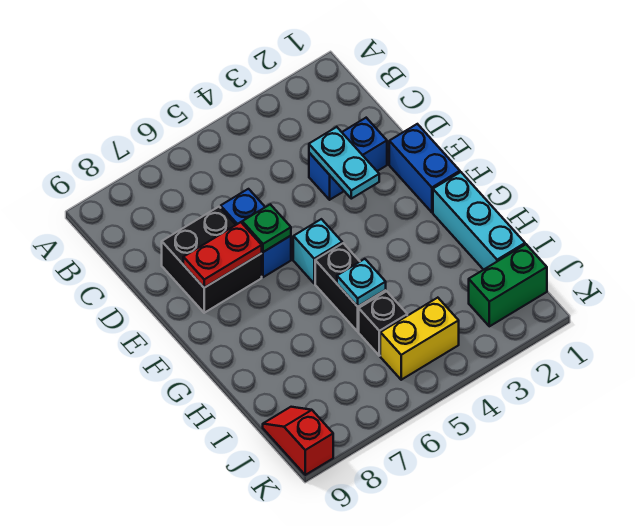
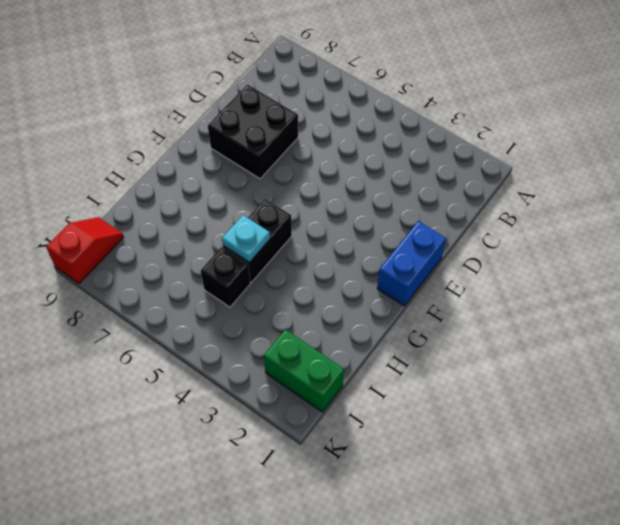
none -> blue brick D2:D3 level 1
none -> blue brick D6:E6 level 1
none -> cyan brick F5 level 1

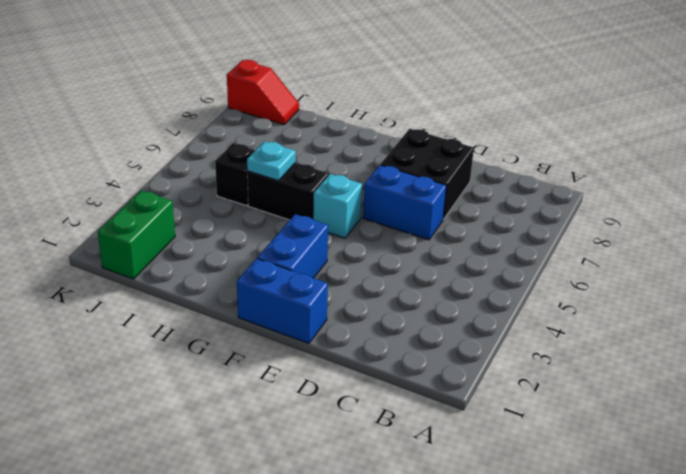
blue brick F2:F3 level 1 -> blue brick D2:D3 level 1
none -> cyan brick G1:I1 level 1
none -> yellow brick J4:J5 level 1
none -> cyan plate D3:E3 level 2

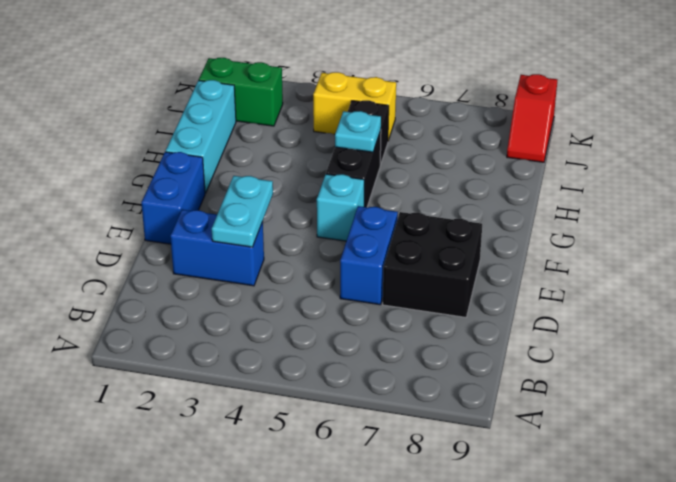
none -> green plate E6 level 2
none -> red plate E7:E8 level 2

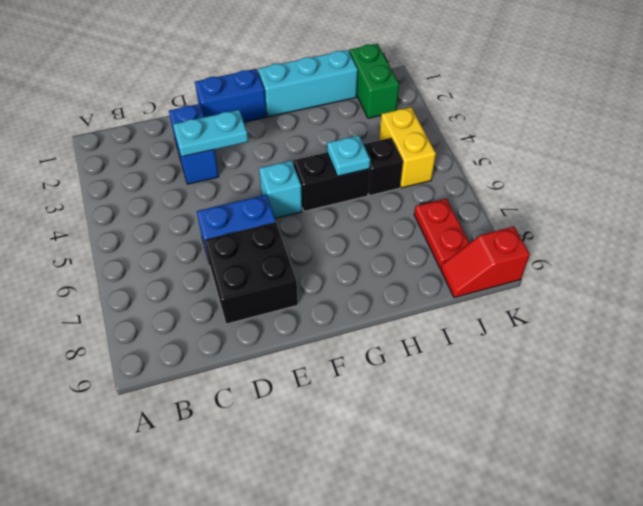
red plate J7:J8 level 1 -> red plate E7:E8 level 2
none -> green plate E6 level 2

